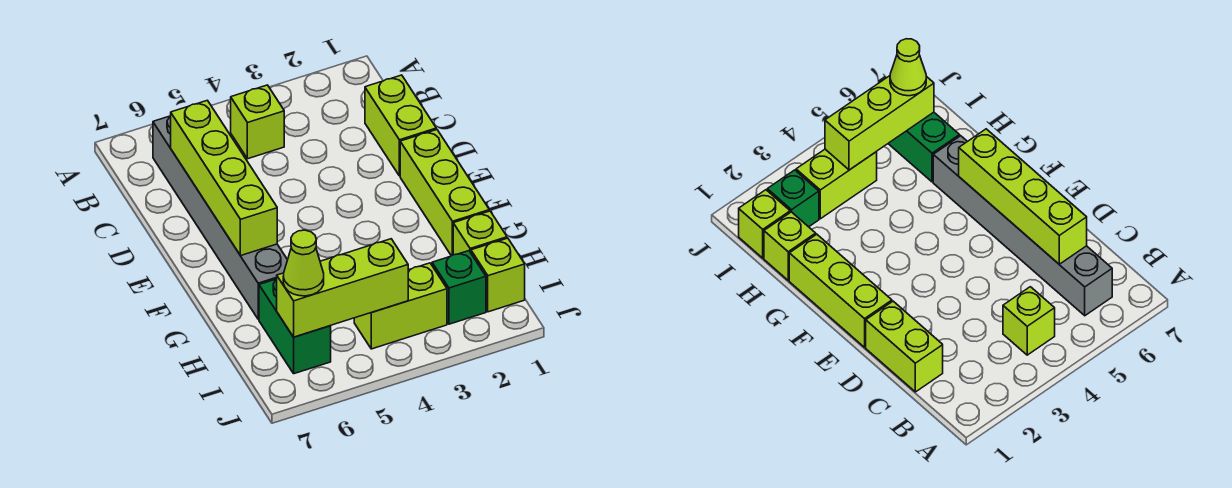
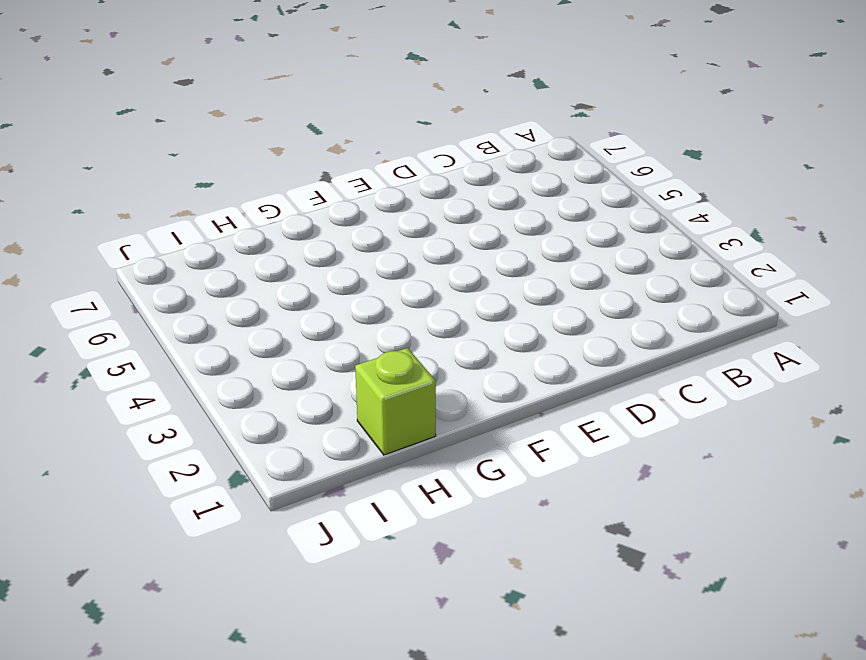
none -> lime brick B4 level 1
none -> grey brick B6:G6 level 1
none -> lime brick C1:D1 level 1

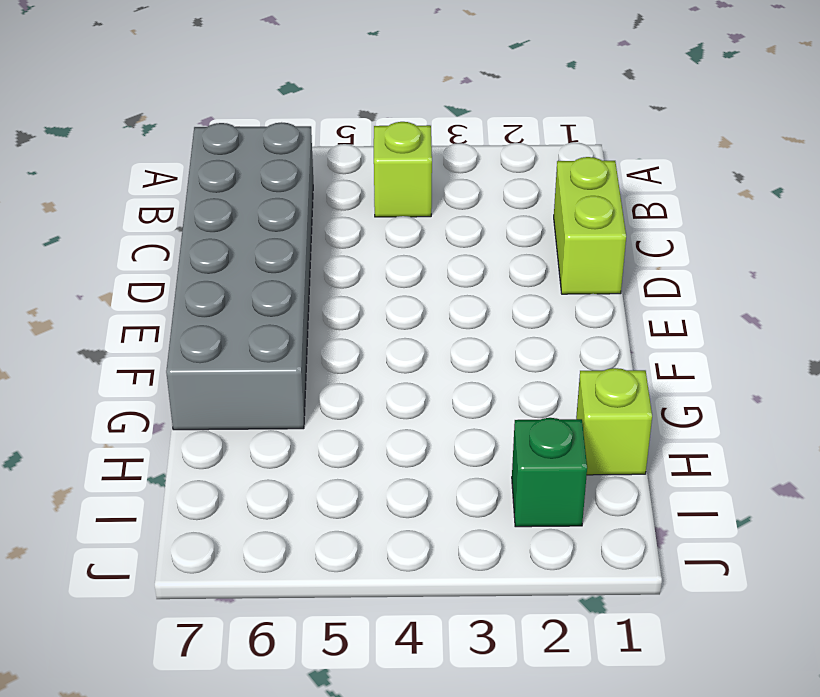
grey brick B6:G7 level 1 -> grey brick B6:G6 level 1
none -> lime brick E1:G1 level 1
none -> green brick H6:I6 level 1
none -> lime brick I1 level 1

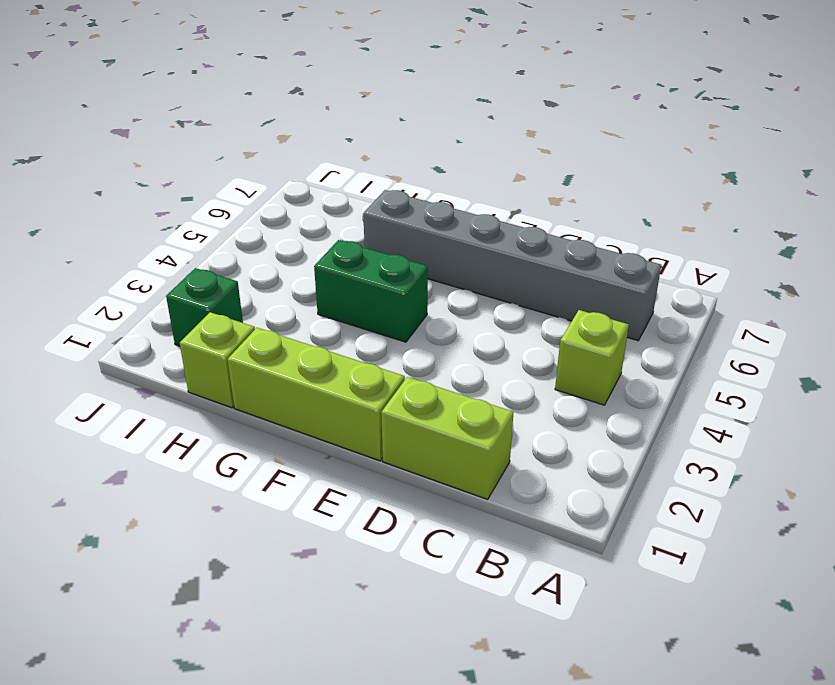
green brick F4:G4 level 1 -> green brick H6:I6 level 1
none -> lime brick I1 level 1
none -> lime brick I3:I4 level 1
none -> lime brick C6:F6 level 2

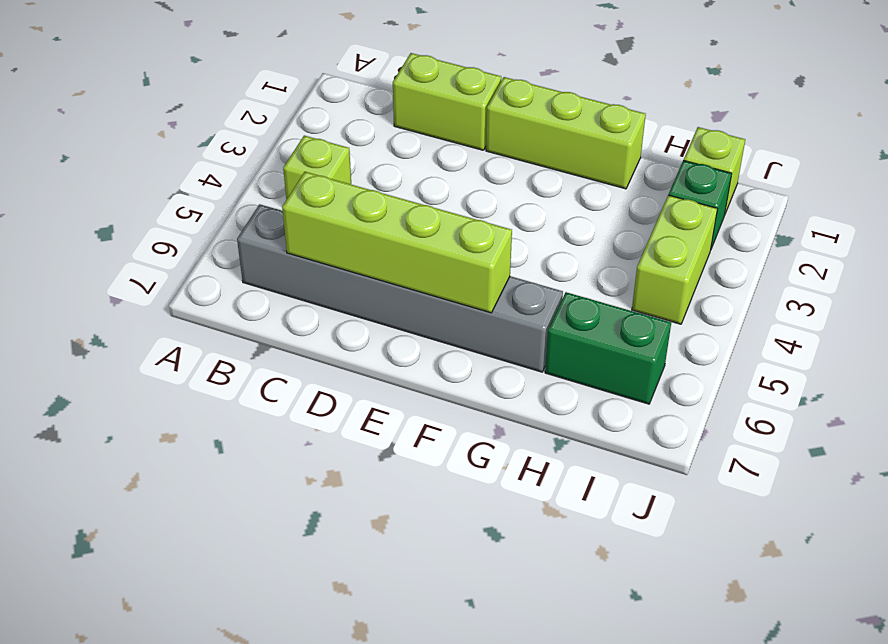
none -> lime brick H1 level 1
none -> lime brick I4:I6 level 2
none -> lime cone I6 level 3

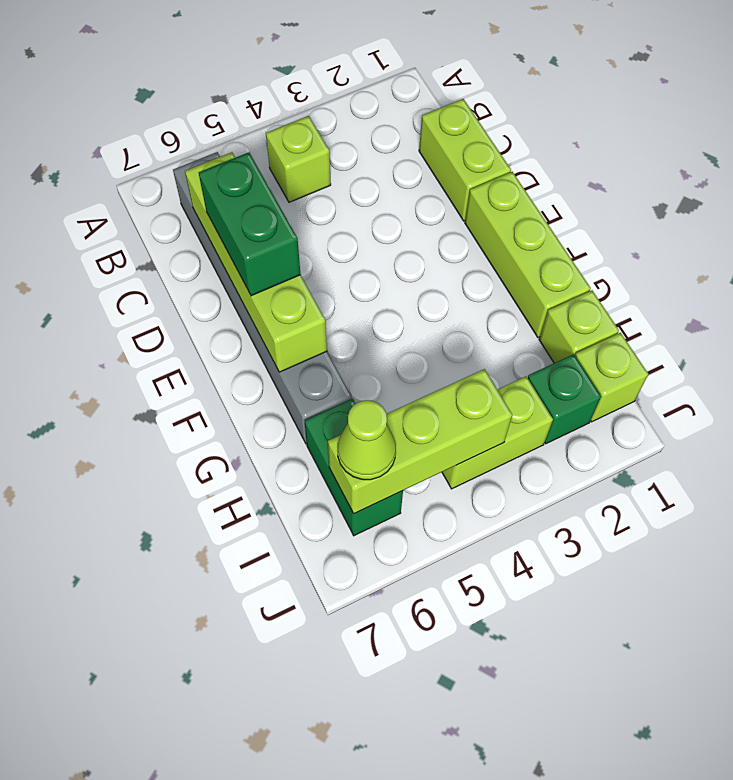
green brick D6:E6 level 3 -> none

